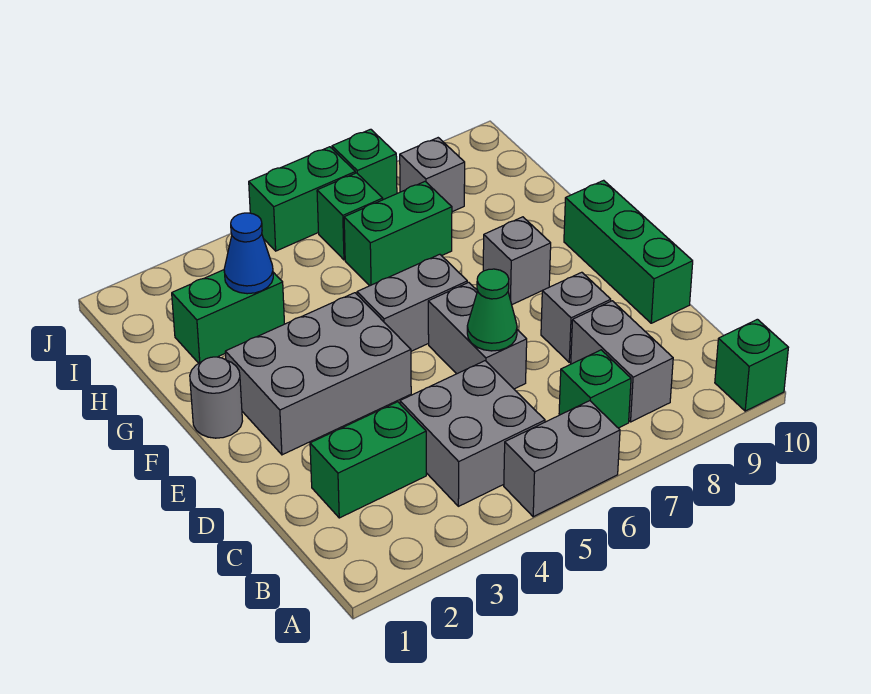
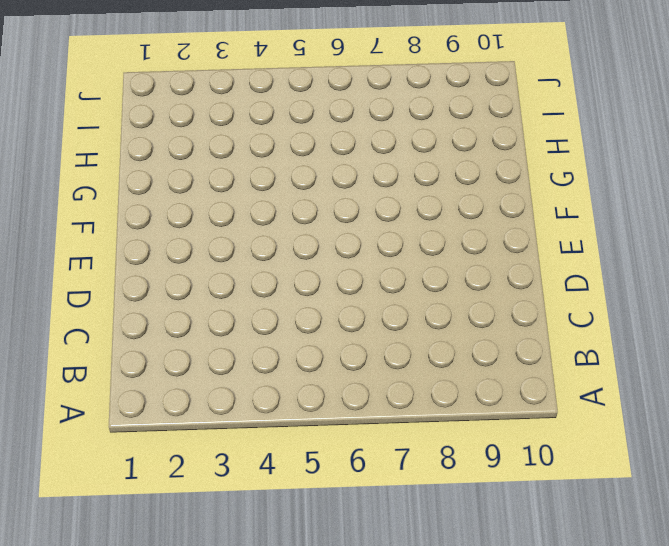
none -> grey brick A5:A6 level 1
none -> green brick A10 level 1
none -> grey brick B4:C5 level 1

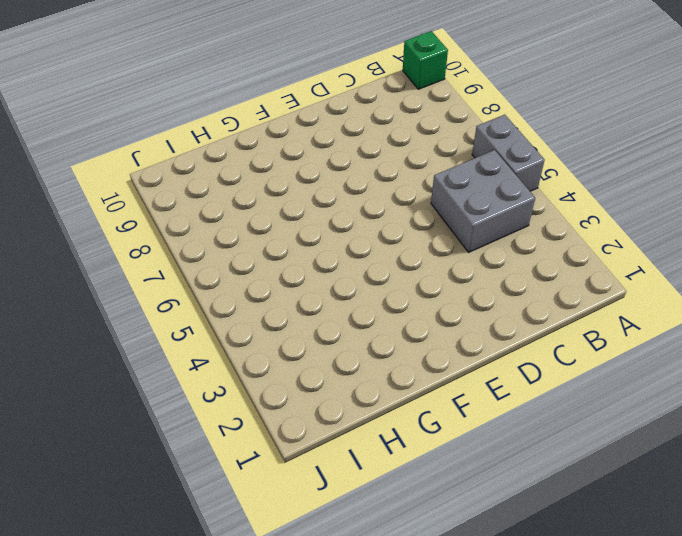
none -> green brick B7 level 1
none -> grey brick B8:C8 level 1
none -> green brick C2:C3 level 1

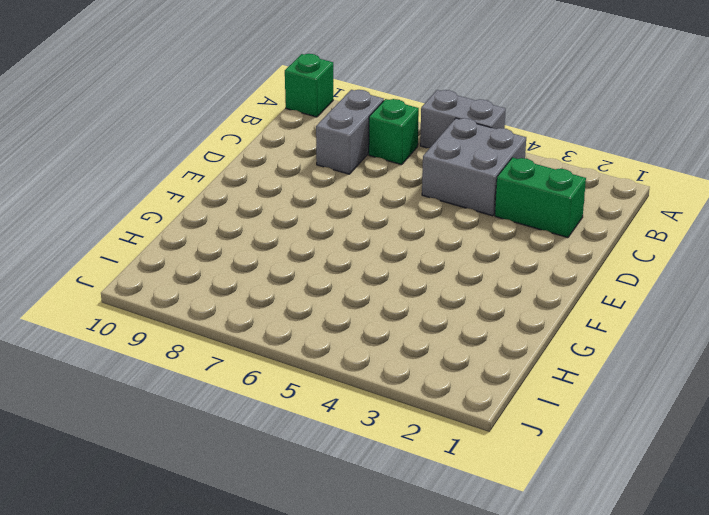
none -> grey brick D6:E6 level 1
none -> grey brick D8 level 1
none -> green brick D10:F10 level 1

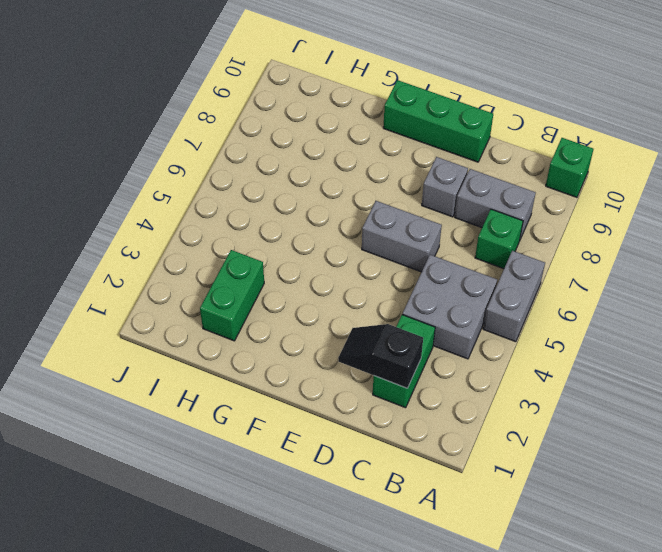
black slope C2:D2 level 2 top C -> none
none -> grey brick E2:F4 level 1
none -> grey round brick F1 level 1
none -> grey brick F5:F6 level 1

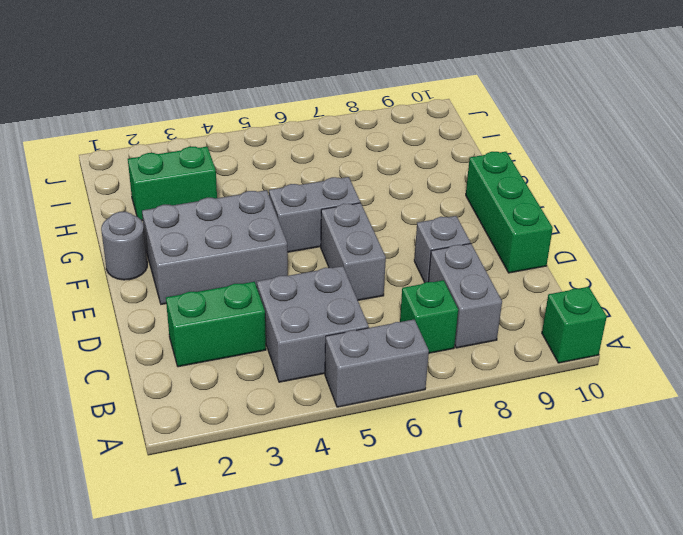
none -> grey brick F8 level 1
none -> green brick H6:H7 level 1
none -> green brick I6 level 1

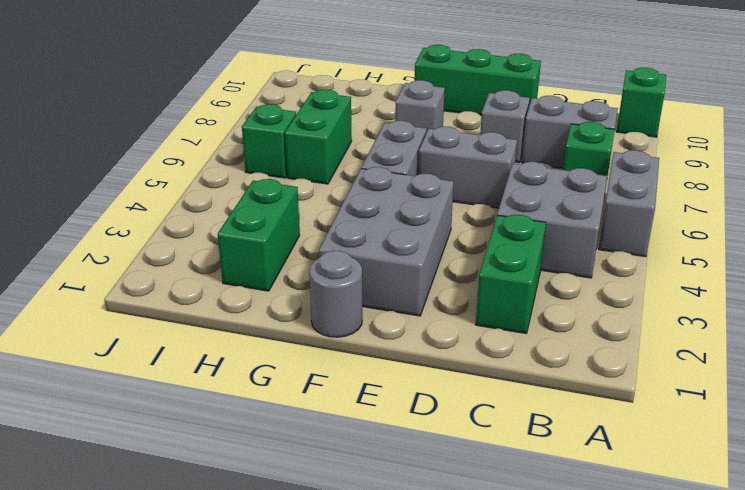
none -> grey brick I8 level 1
none -> green brick J5:J6 level 1
none -> green brick J7 level 1

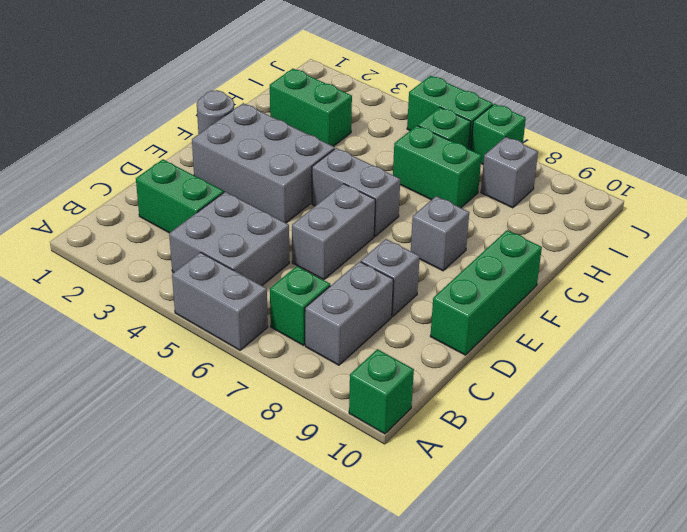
none -> green cone D6 level 2
none -> blue cone H3 level 2

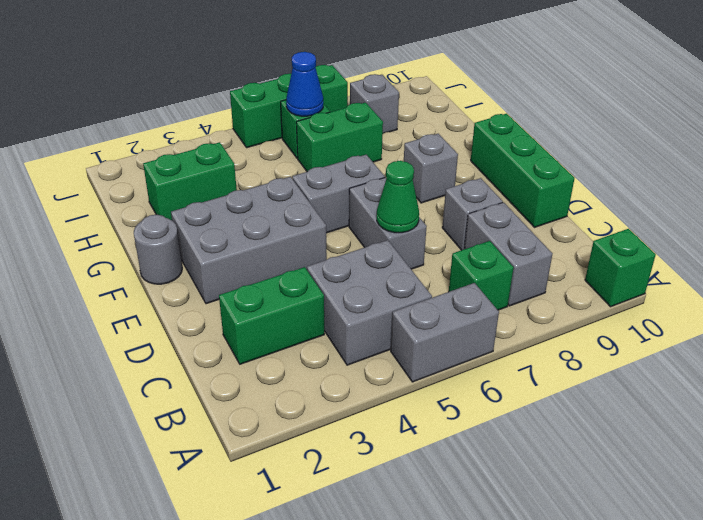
blue cone I6 level 2 -> blue cone H3 level 2

